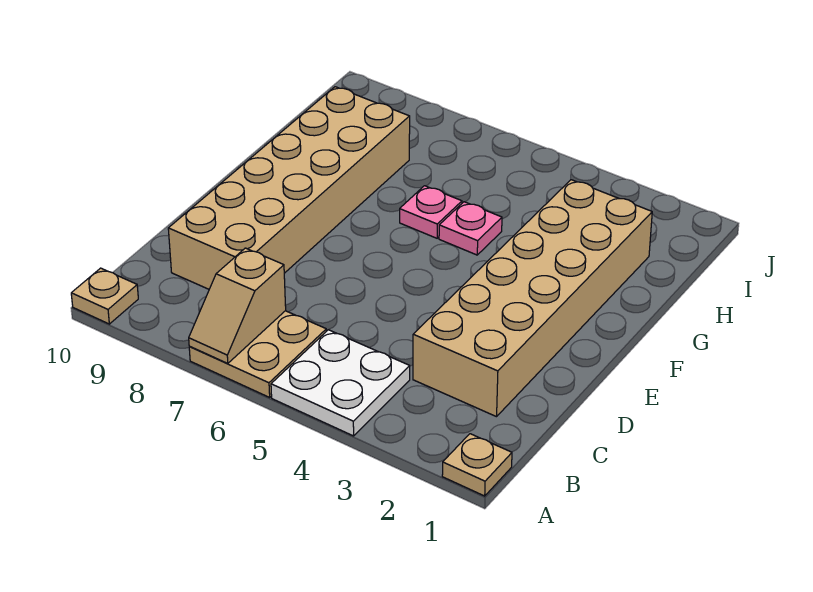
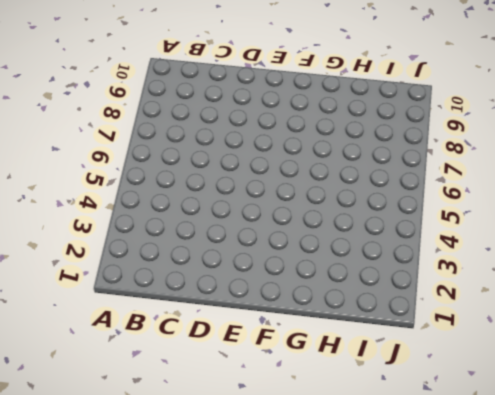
none -> tan plate A1 level 1
none -> white plate A4:B5 level 1

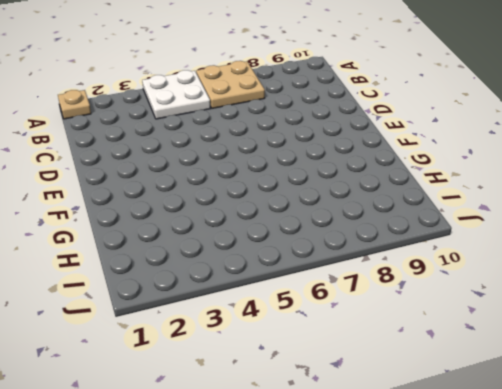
none -> tan plate A10 level 1
none -> tan brick C2:H3 level 1

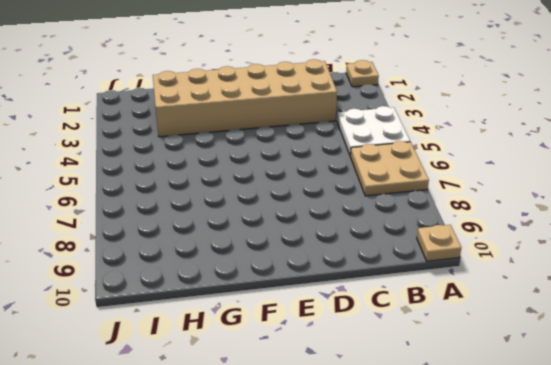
none -> tan brick C8:H9 level 1
none -> pink plate G5 level 1

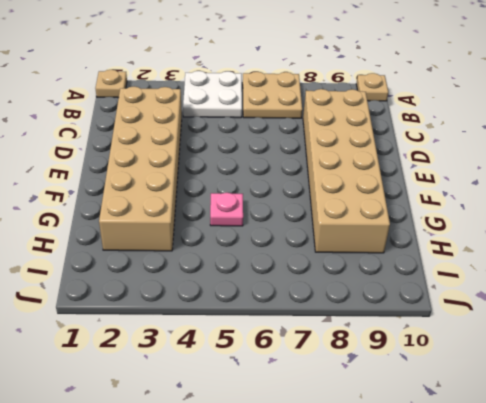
none -> pink plate G6 level 1
none -> tan slope A7:B7 level 2 top B

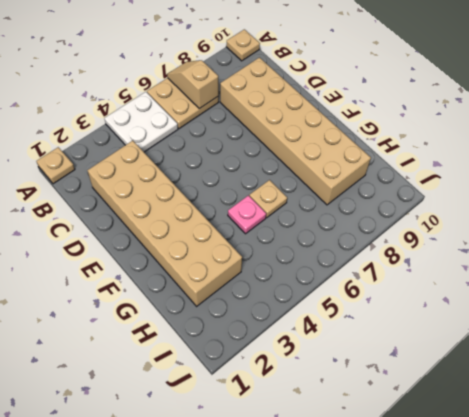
tan plate G6 level 1 -> pink plate G6 level 1

